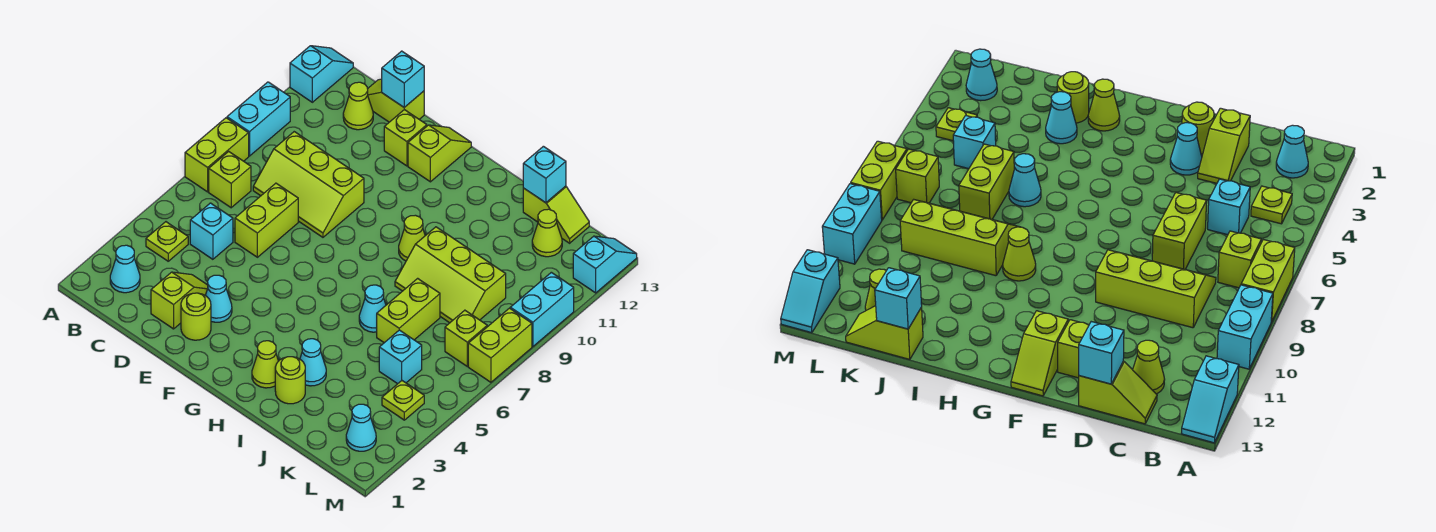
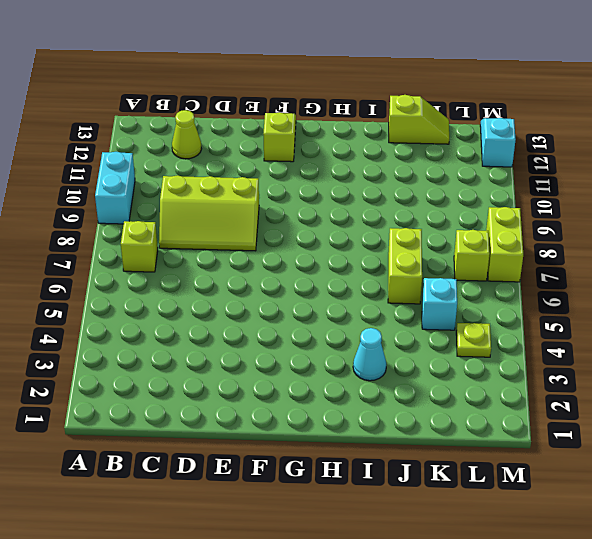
none -> lime brick A7:A8 level 1
none -> cyan slope A12:A13 level 1 top 12
none -> cyan cone B2 level 1
none -> lime plate B4 level 1

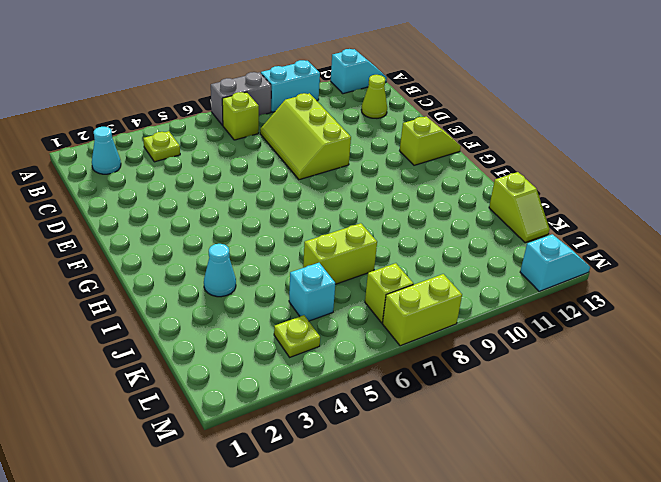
grey brick A7:A8 level 1 -> lime brick A7:A8 level 1
none -> cyan brick C5 level 1
none -> lime slope C13:D13 level 1 top D
none -> lime slope D2:D3 level 1 top 2
none -> lime brick D6:D7 level 1

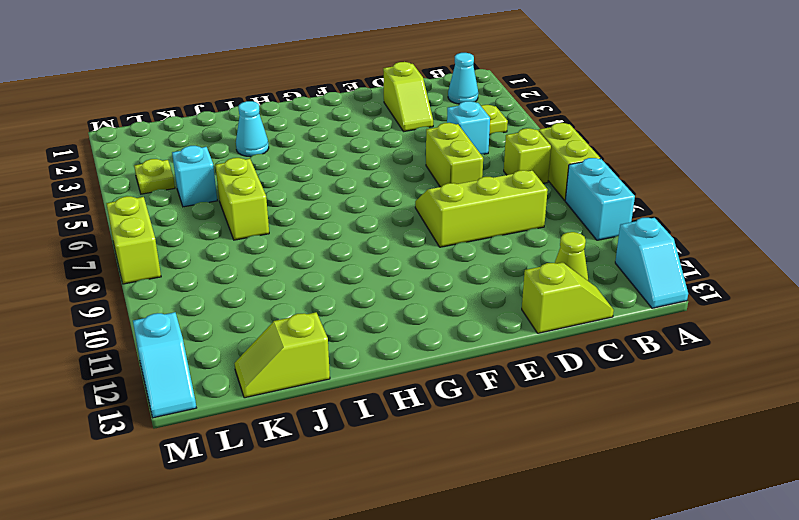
none -> lime round brick E2 level 1
none -> cyan cone E3 level 1
none -> lime brick E12 level 1
none -> lime slope F12:F13 level 1 top 12

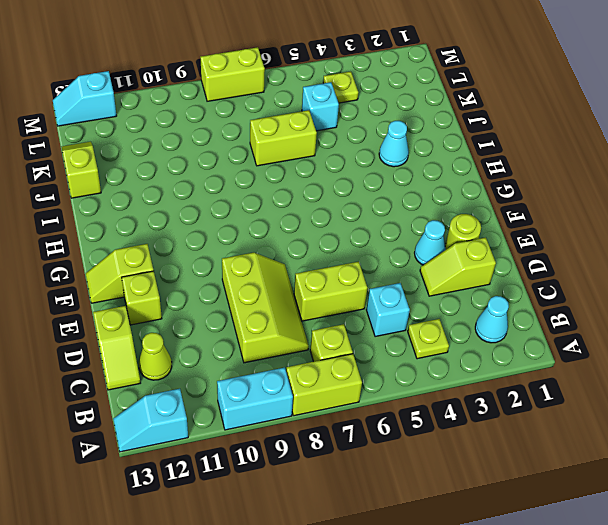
none -> lime cone H2 level 1
none -> lime cone H9 level 1
none -> lime round brick I2 level 1
none -> cyan cone I6 level 1

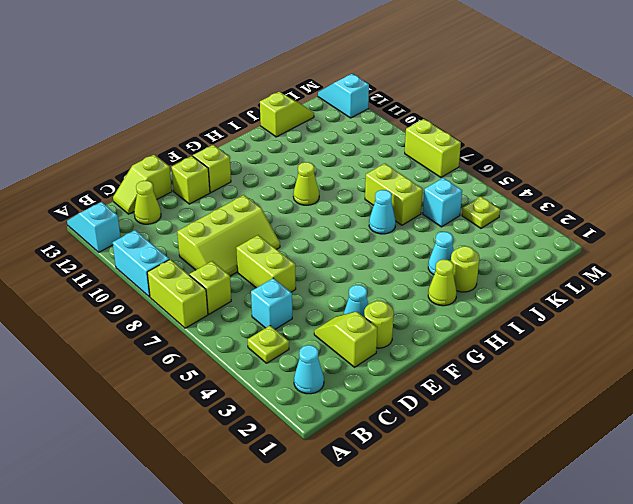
none -> lime slope I8:K9 level 1 top 9
none -> lime cone K12 level 1
none -> cyan cone L2 level 1
none -> lime brick L7 level 1

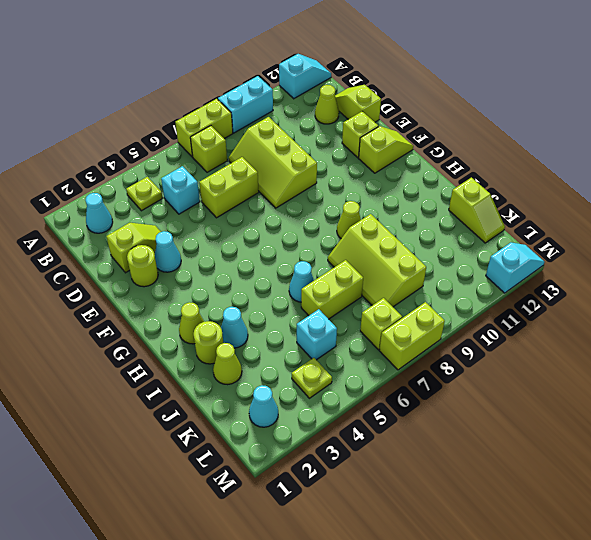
lime cone J2 level 1 -> lime cone K12 level 1
none -> cyan brick M9:M10 level 1
none -> cyan brick D13 level 2
none -> cyan brick J13 level 2

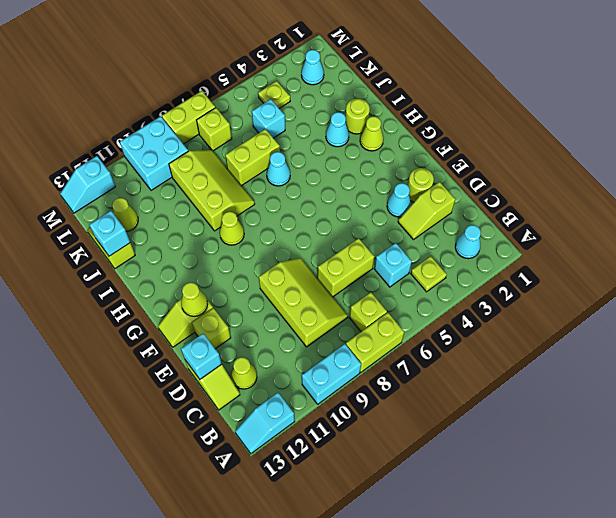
lime cone F12 level 2 -> none
cyan brick L9:M10 level 1 -> cyan brick M9:M10 level 1

